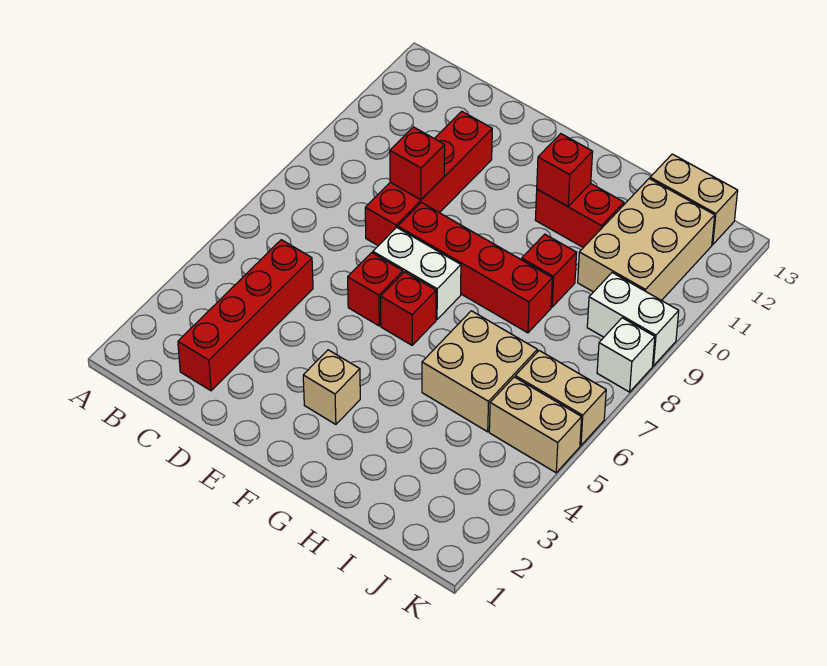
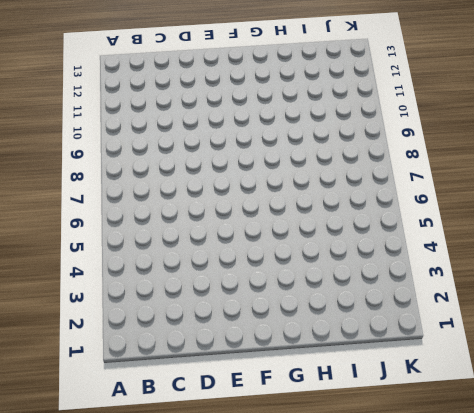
none -> red brick C2:C5 level 1
none -> red brick D8:D11 level 1
none -> red brick E6 level 1

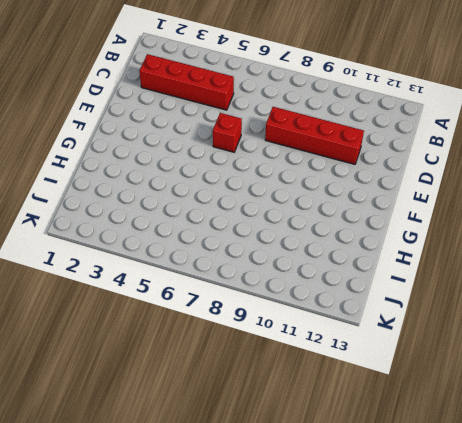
none -> white brick E7:F7 level 1
none -> red brick E8:H8 level 1
none -> tan brick F3 level 1

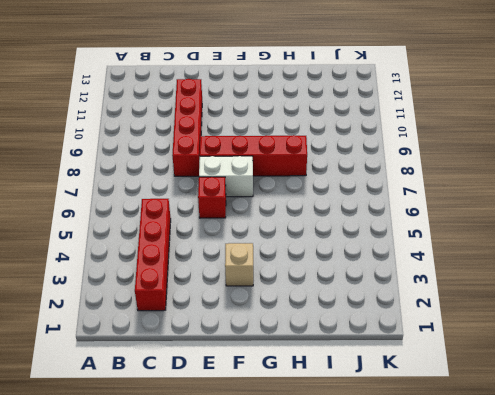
none -> red brick F6 level 1
none -> red brick G11:H11 level 1
none -> tan brick H5:I6 level 1

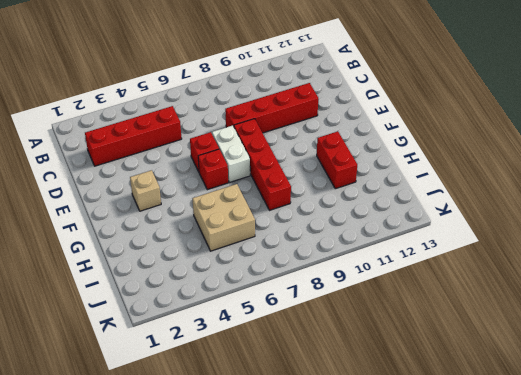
none -> red brick H9 level 1
none -> tan brick I10:J12 level 1
none -> tan brick I13:J13 level 1

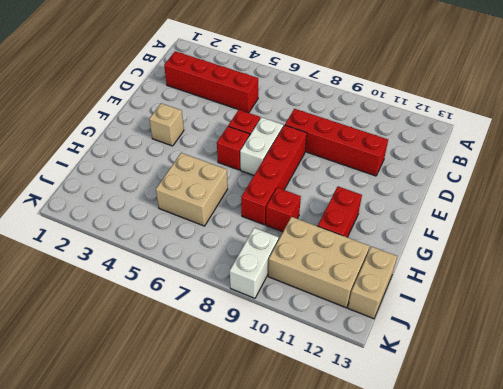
none -> tan brick J5:K5 level 1
none -> tan brick J6:K6 level 1
none -> white brick K8 level 1

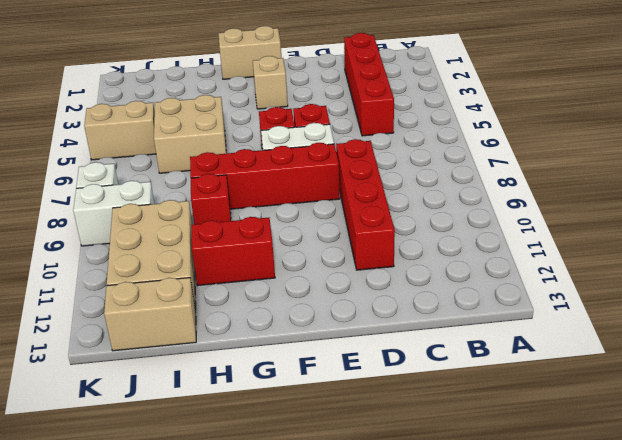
tan brick F1:G1 level 1 -> tan brick J6:K6 level 1
none -> red brick D9 level 2
none -> red brick G11 level 2

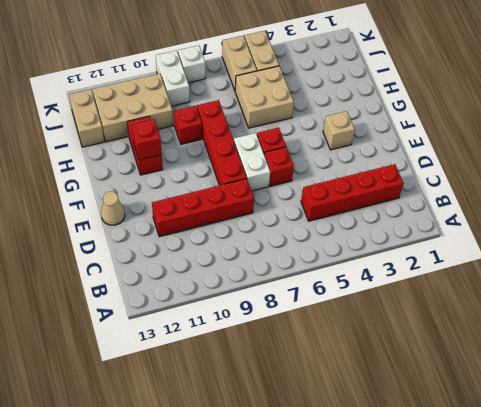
tan cone E13 level 1 -> none
none -> red brick D9 level 2

